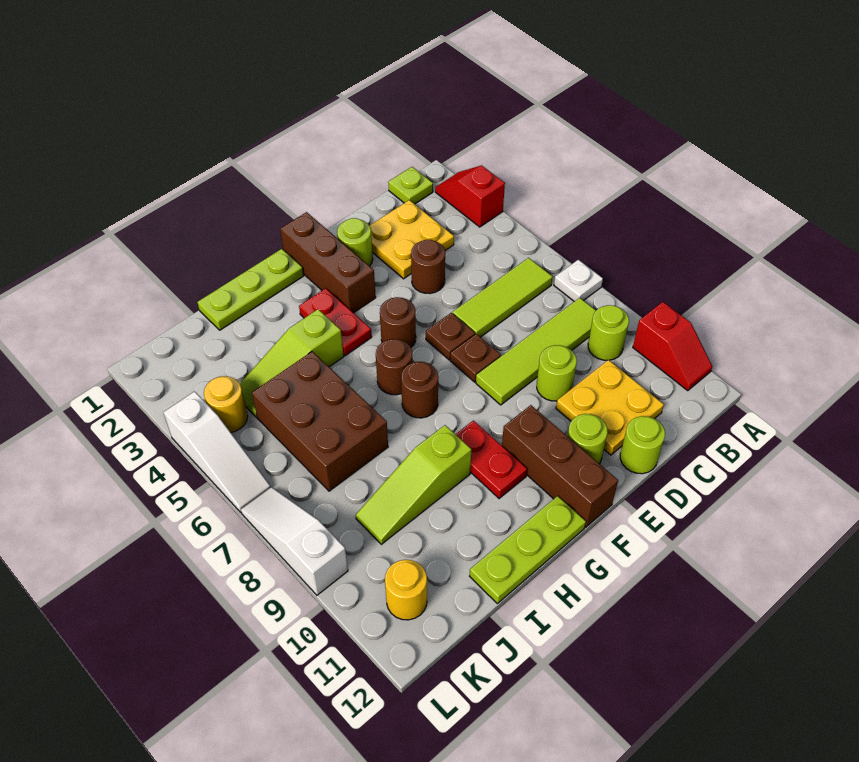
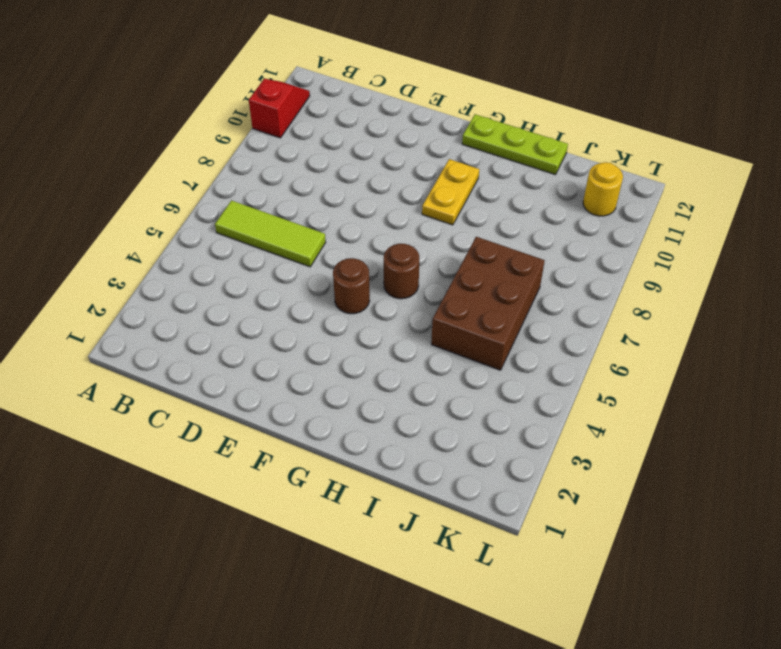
yellow plate G9:G10 level 1 -> red plate G9:G10 level 1
none -> red slope A2:A3 level 1 top 3
none -> white plate A7 level 1
none -> lime plate B1 level 1
none -> lime tile B8:E8 level 1

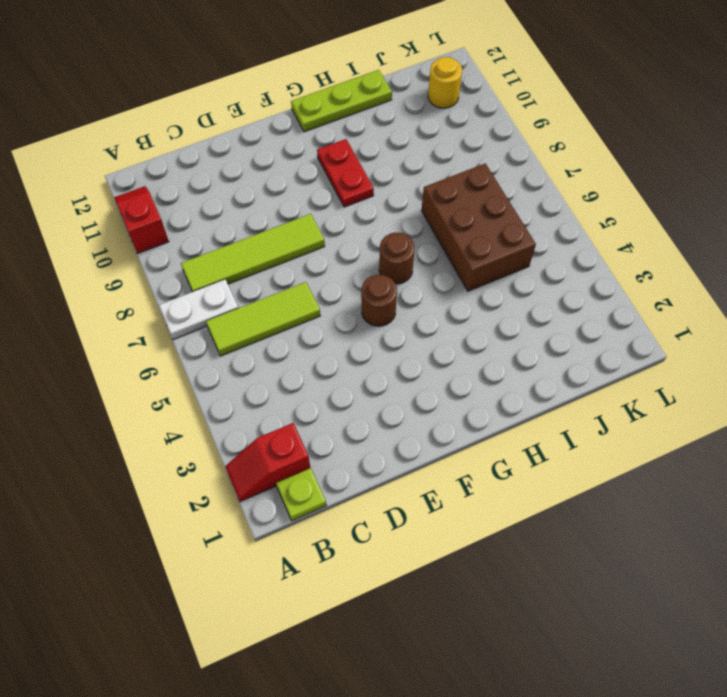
red slope A2:B2 level 1 top B -> red slope A2:A3 level 1 top 3
white plate A7:B7 level 1 -> white plate A7 level 1
none -> lime round brick B9 level 1
none -> yellow plate C2:D3 level 1
none -> yellow plate C10:D11 level 1
none -> brown round brick D4 level 1

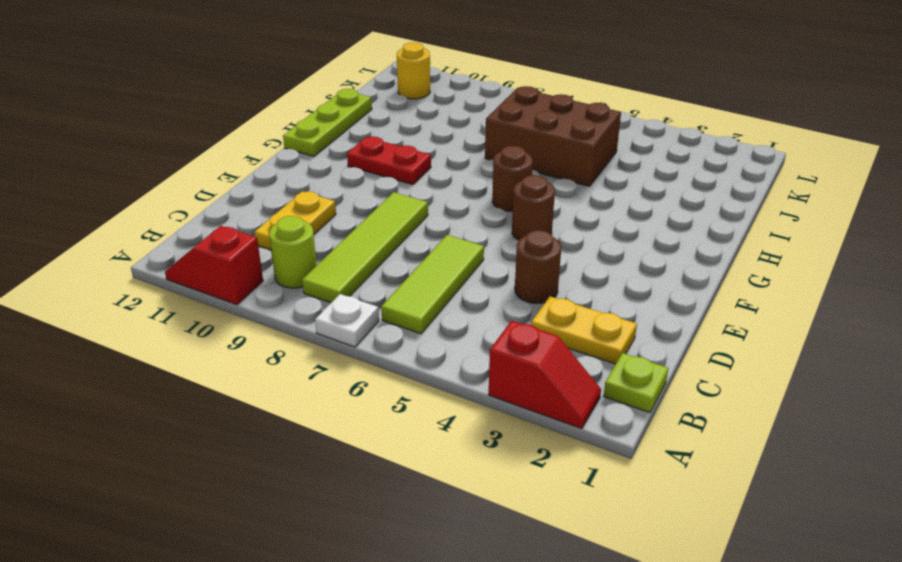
yellow plate C2:C3 level 1 -> yellow plate C2:D3 level 1
yellow plate C10:D10 level 1 -> yellow plate C10:D11 level 1
none -> lime round brick D9 level 1
none -> lime round brick D12 level 1
none -> lime round brick E2 level 1
none -> brown plate E6 level 1

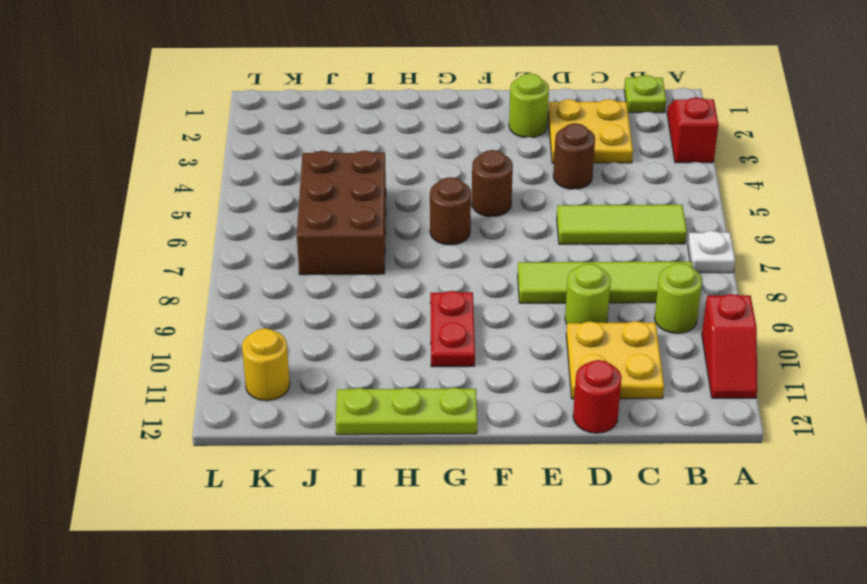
red round brick D12 level 1 -> lime round brick D12 level 1
none -> brown plate E6 level 1
none -> brown plate E7 level 1
none -> lime round brick E11 level 1
none -> brown brick F1:F3 level 1

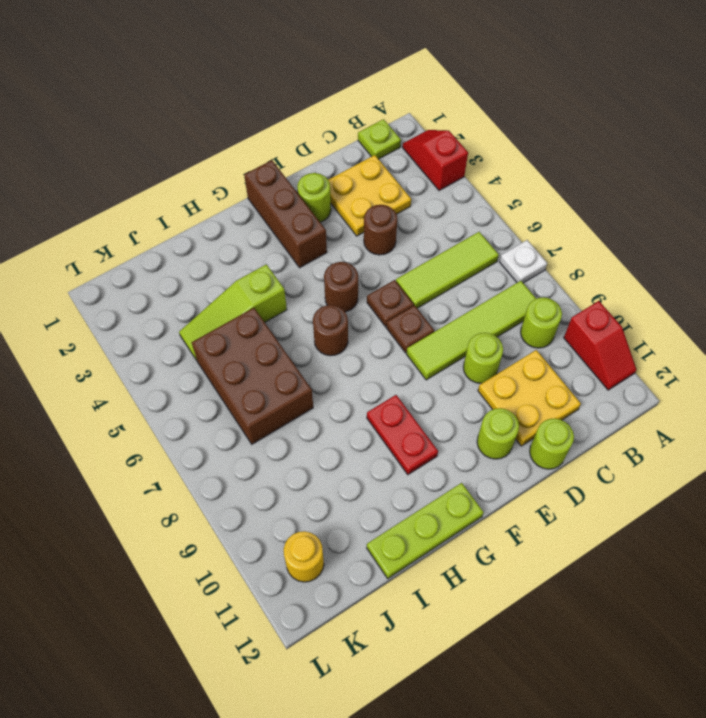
none -> brown brick F10:F12 level 1
none -> lime plate G1:I1 level 1
none -> red plate G3:G4 level 1
none -> brown round brick G7 level 1

